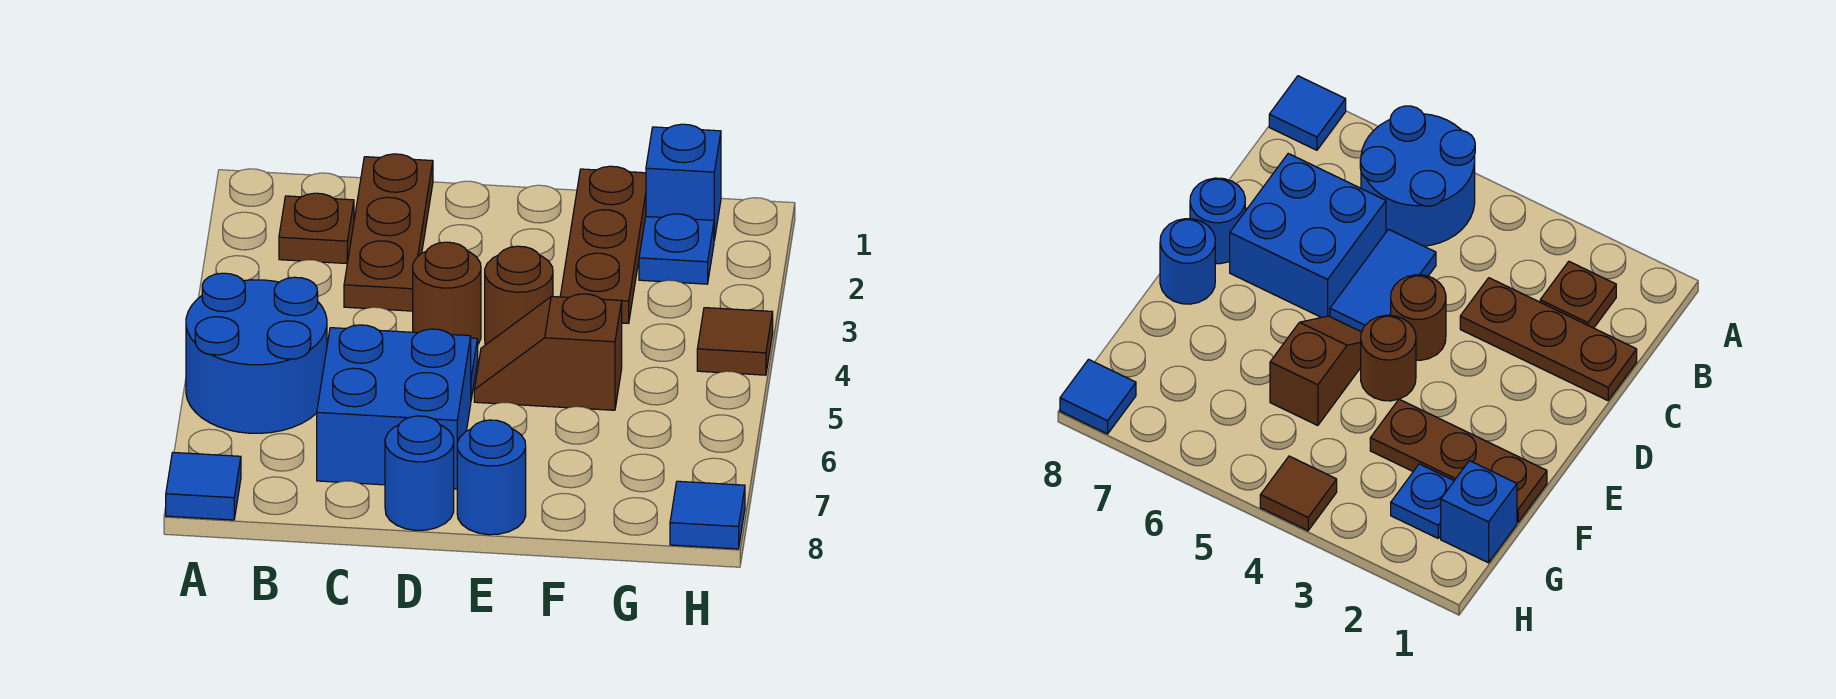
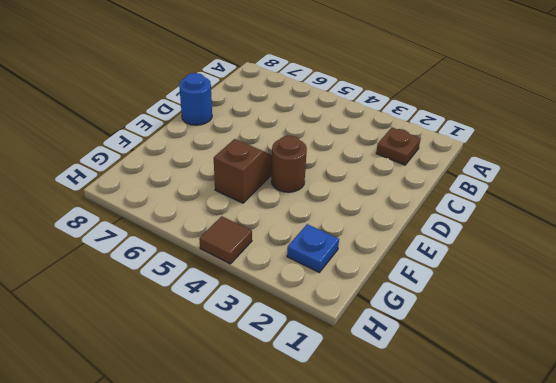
none -> blue round brick A5:B6 level 1
none -> blue tile A8 level 1
none -> brown plate C1:C3 level 1

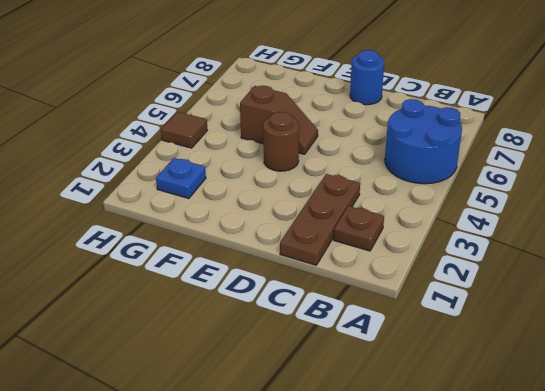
none -> blue tile A8 level 1
none -> blue tile C5:D5 level 1
none -> blue brick C6:D7 level 1

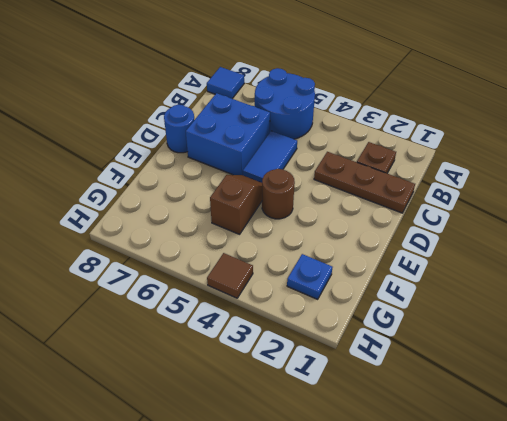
none -> brown round brick D4 level 1
none -> blue round brick E8 level 1
none -> brown plate F1:F3 level 1

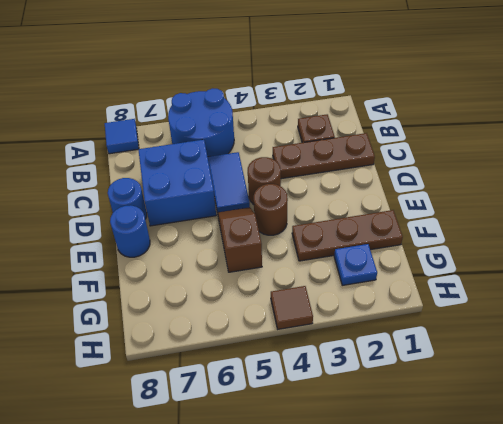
none -> blue brick G1 level 1
none -> blue tile H8 level 1

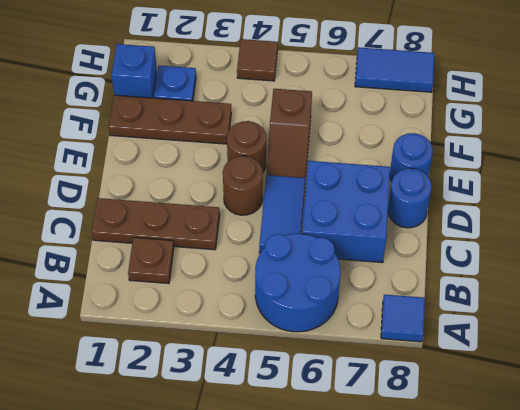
blue tile H7:H8 level 1 -> blue tile H8 level 1

